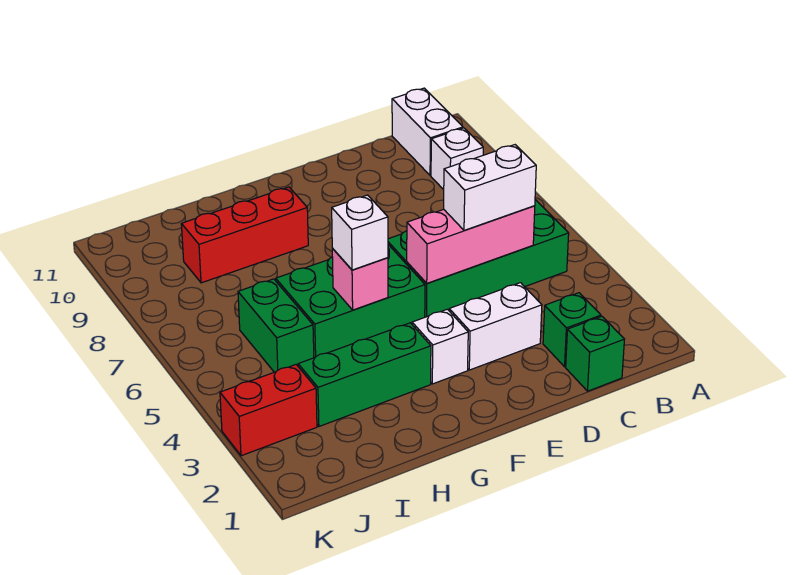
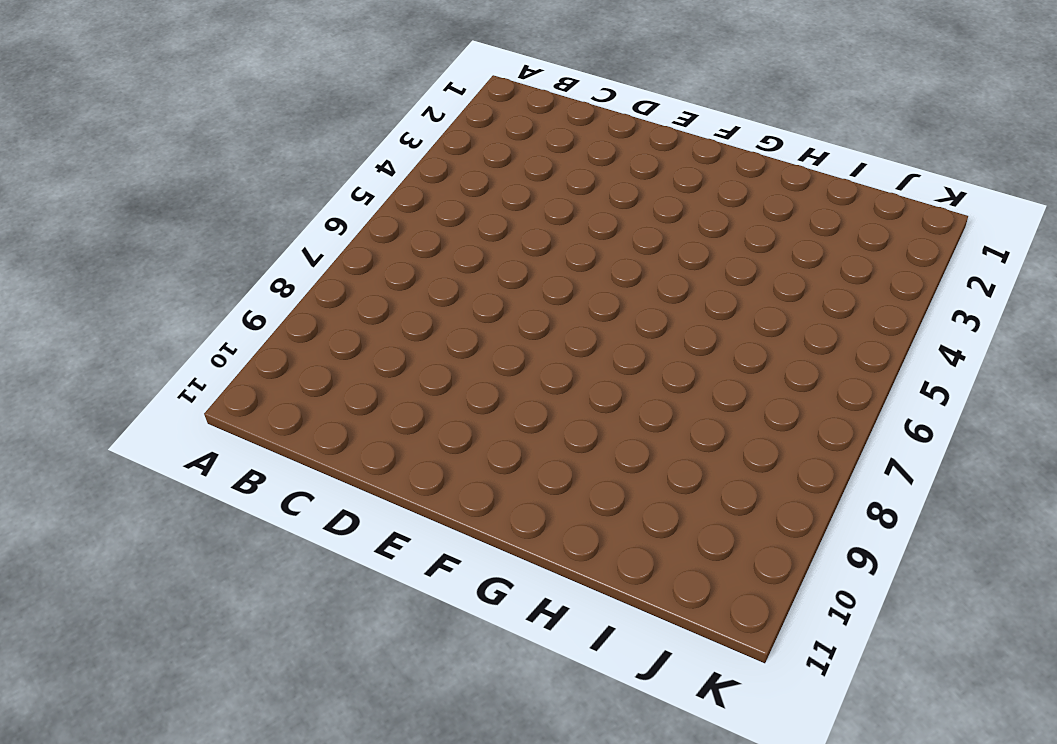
none -> green brick B5:E6 level 1
none -> white brick B9 level 1
none -> white brick B10:B11 level 1

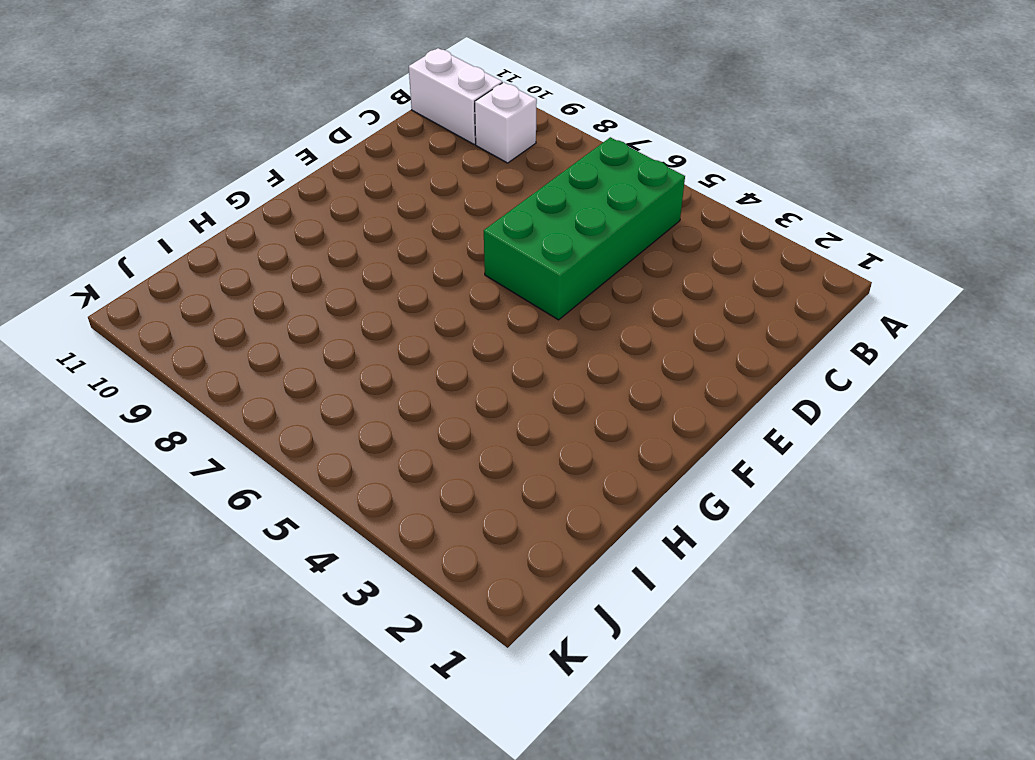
none -> green brick C1 level 1
none -> green brick C2 level 1
none -> white brick D3:E3 level 1

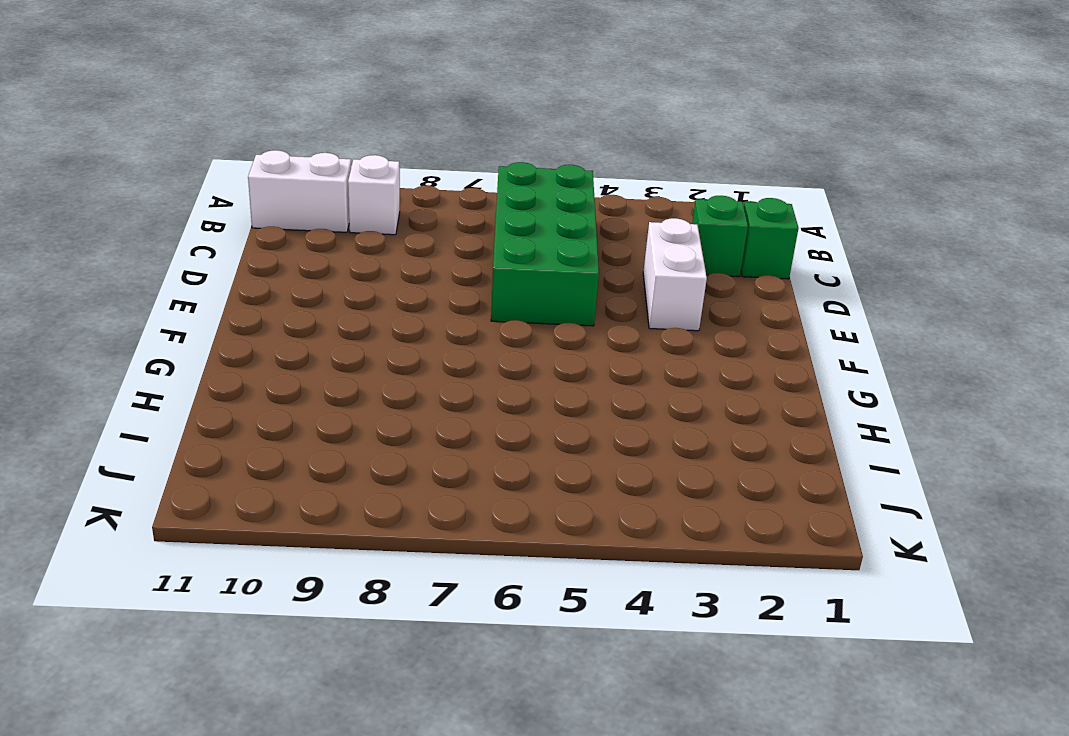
none -> white brick F3 level 1
none -> green brick F5:H6 level 1
none -> green brick G3:I3 level 1

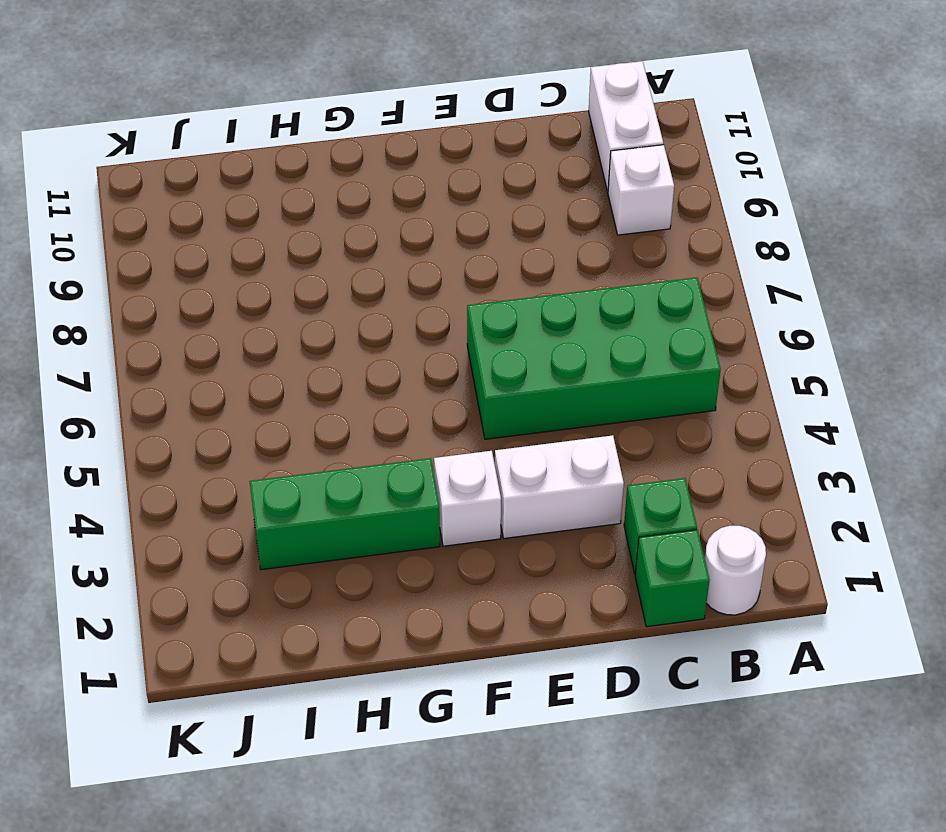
white round brick B1 level 1 -> none
none -> green brick F5:H6 level 1
none -> red brick G9:I9 level 1
none -> green brick I5:I6 level 1

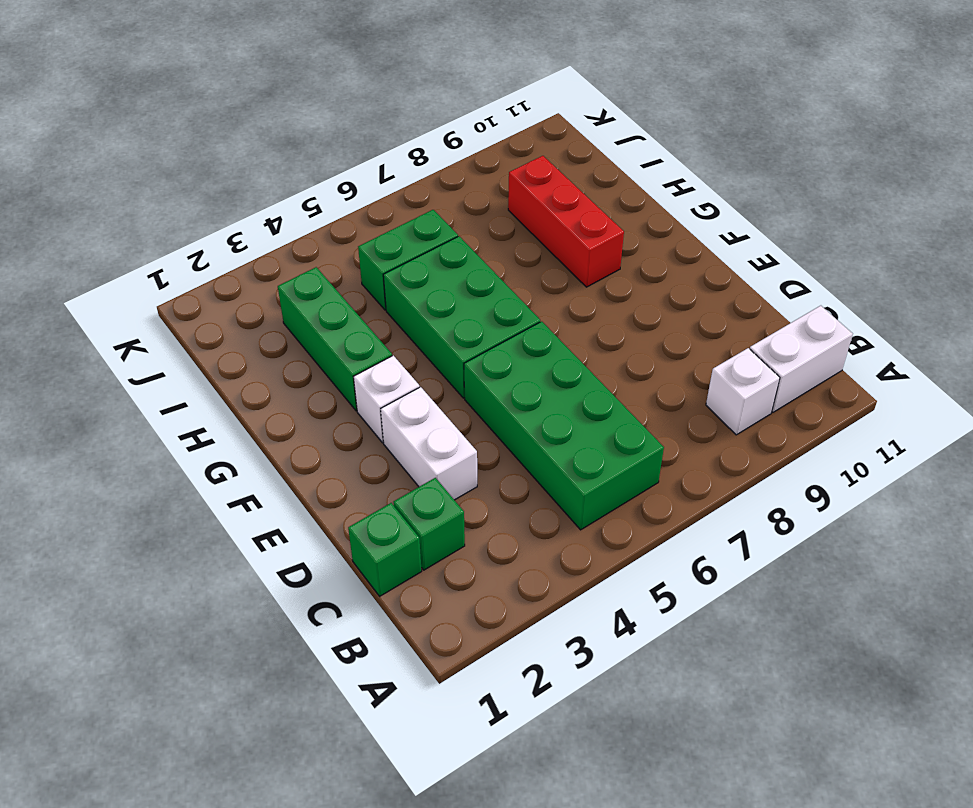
none -> red brick J3:K3 level 1
none -> pink brick C5:E5 level 2
none -> pink brick G5 level 2

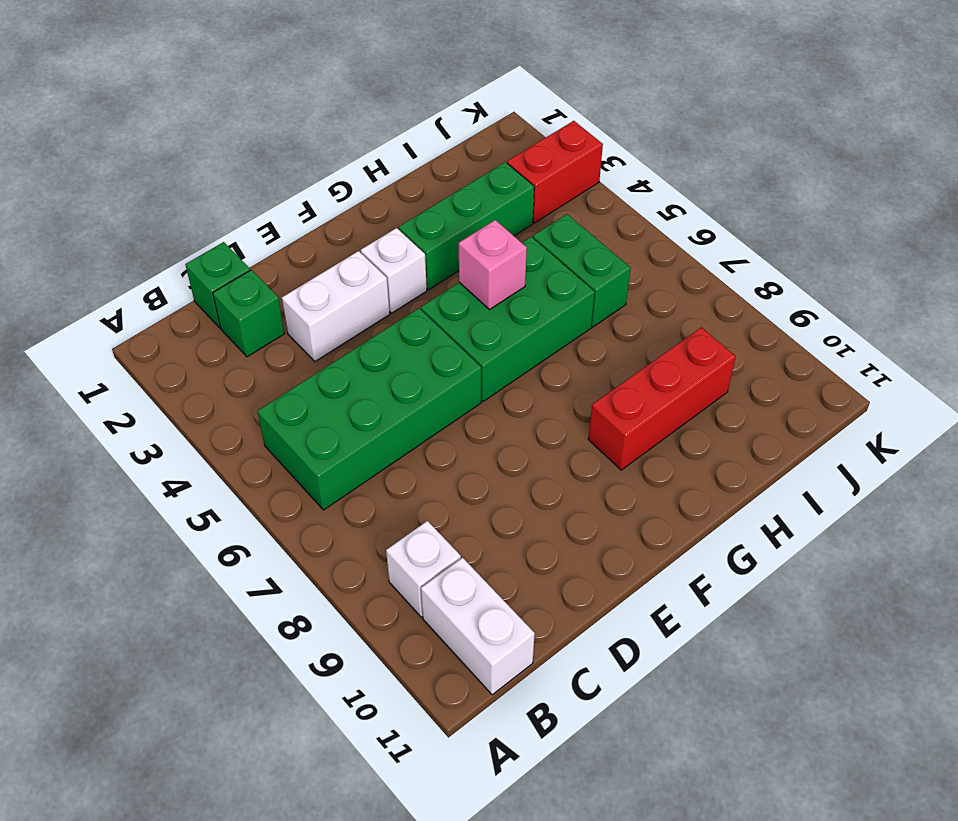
none -> pink brick C5:E5 level 2
none -> white brick C5:D5 level 3
none -> white brick G5 level 3

